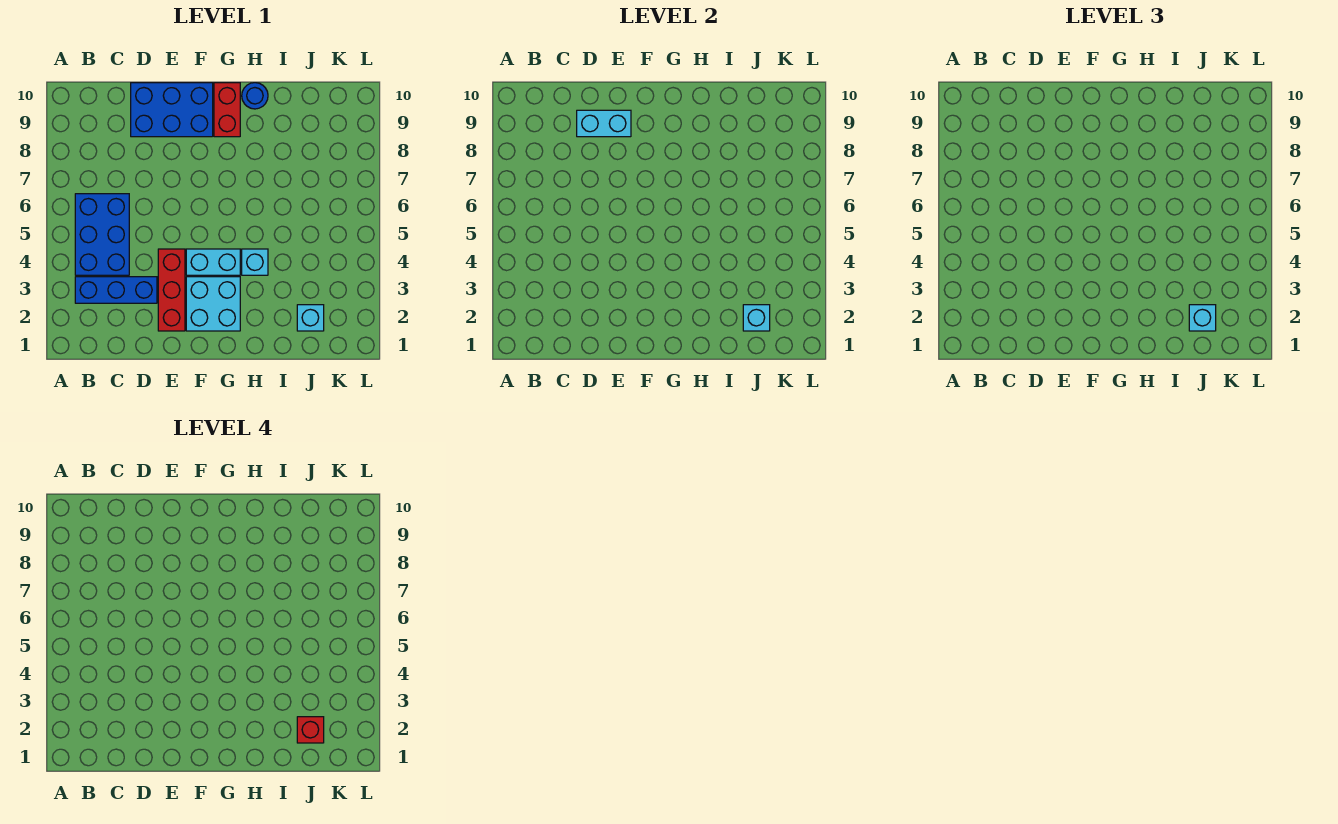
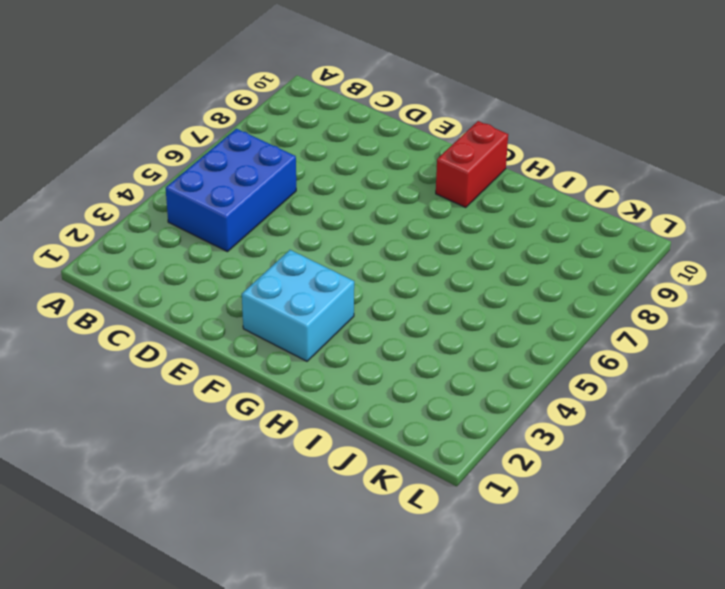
none -> blue brick B3:D3 level 1
none -> blue brick D9:F10 level 1
none -> red brick E2:E4 level 1

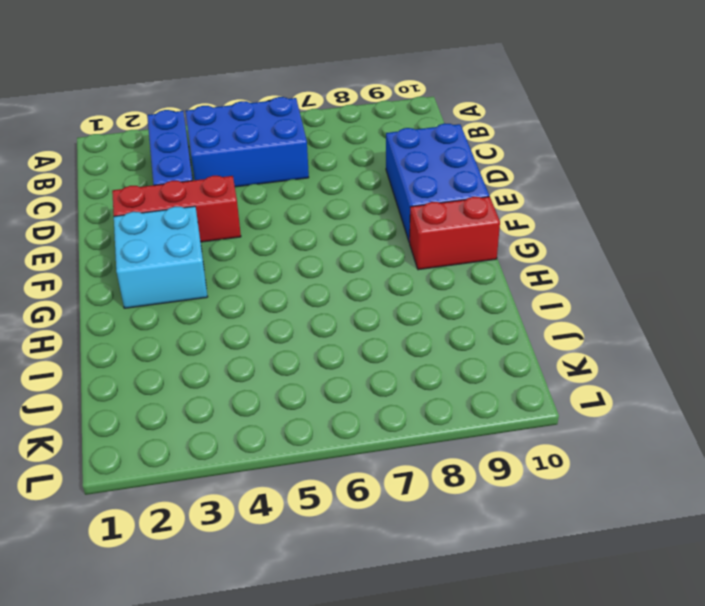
none -> cyan brick F4:G4 level 1
none -> cyan brick H4 level 1
none -> blue round brick H10 level 1

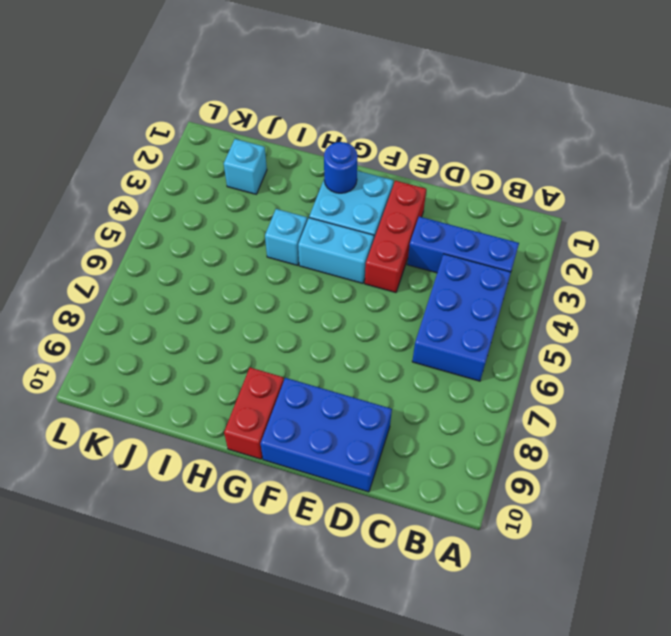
blue round brick G2 level 2 -> blue round brick H10 level 1
none -> cyan brick D9:E9 level 2
none -> cyan brick J2 level 2
none -> cyan brick J2 level 3

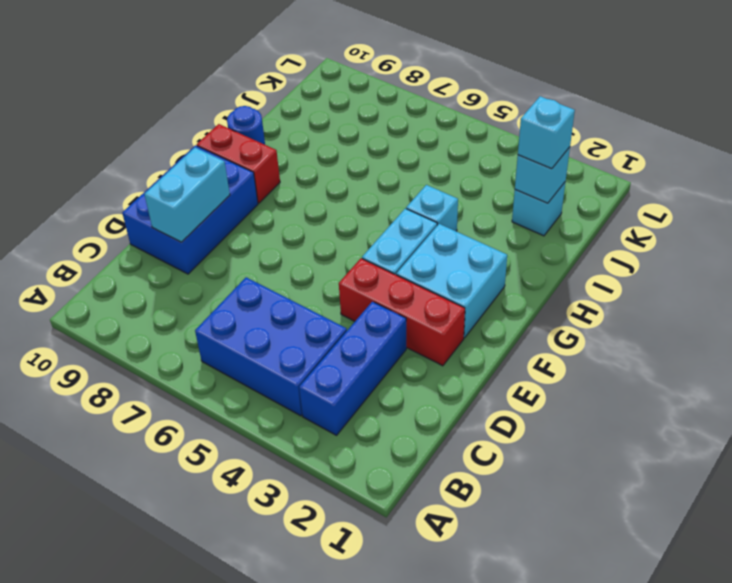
none -> red brick J2 level 4

